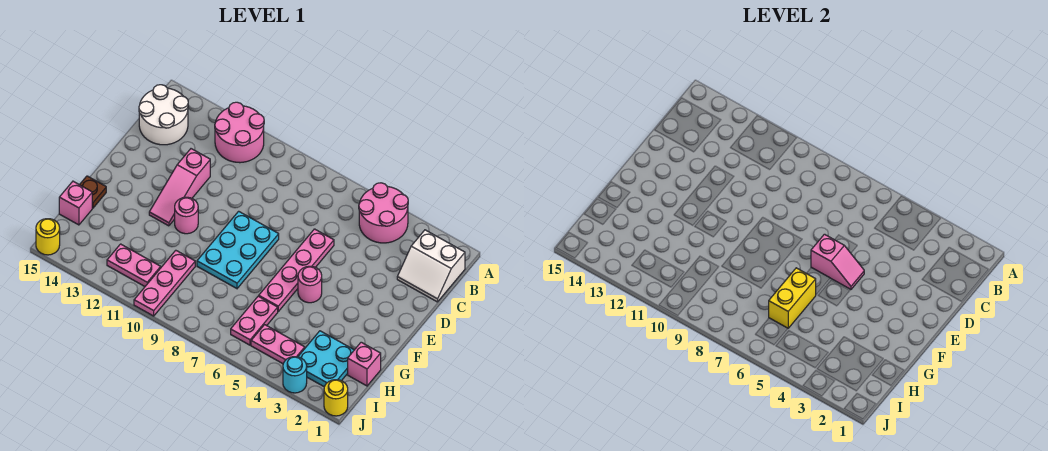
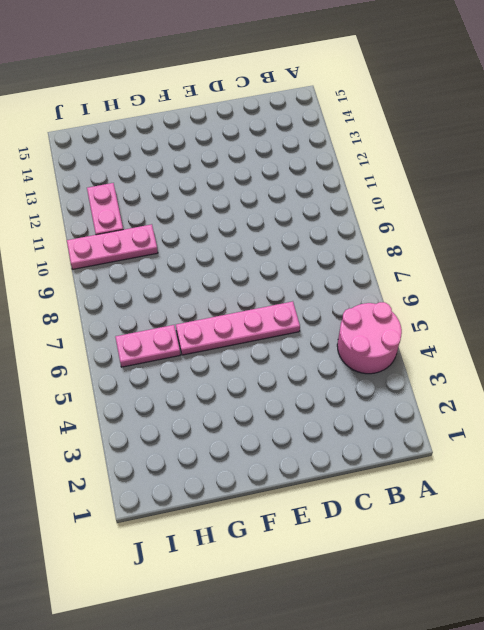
none -> pink round brick A11:B12 level 1
none -> white slope B1:C2 level 1 top B
none -> white round brick B14:C15 level 1

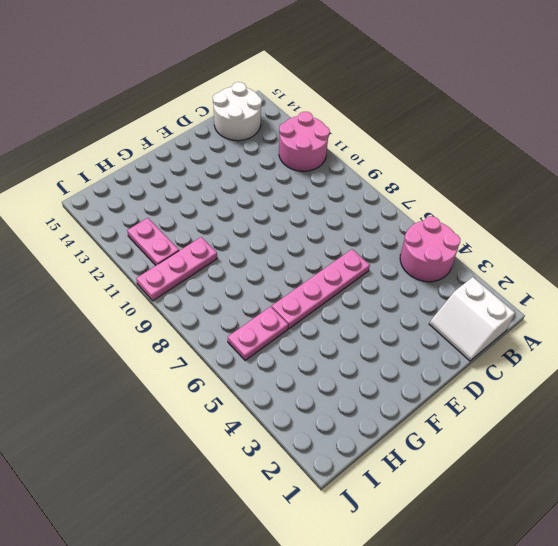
none -> pink slope D12:F12 level 1 top D
none -> cyan plate E8:G9 level 1
none -> pink round brick F5 level 1

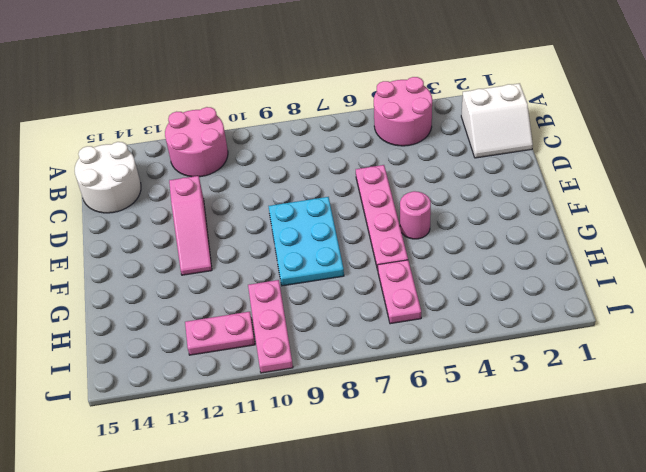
none -> pink round brick F11 level 1
none -> brown plate G15 level 1
none -> pink brick H1 level 1

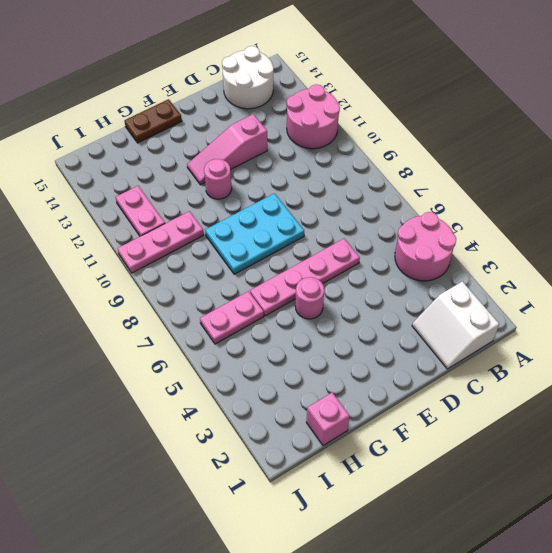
brown plate F15:G15 level 1 -> brown plate G15 level 1
none -> cyan plate H2:I3 level 1
none -> pink brick H15 level 1
none -> pink plate I4:I5 level 1

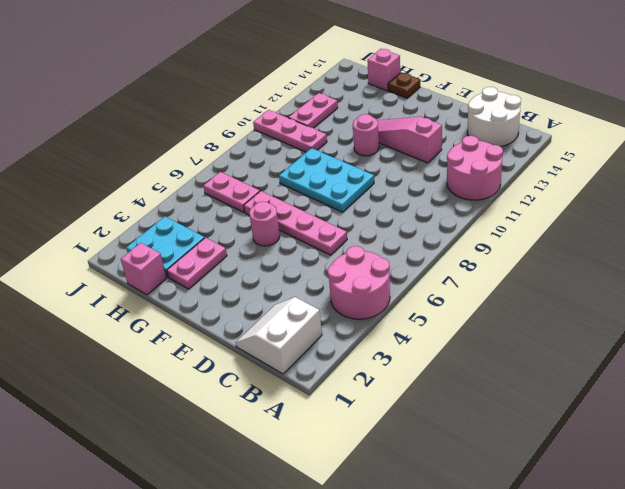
pink plate G2:G3 level 1 -> pink plate I4:I5 level 1
none -> yellow round brick J1 level 1
none -> cyan round brick J3 level 1
none -> yellow round brick J15 level 1

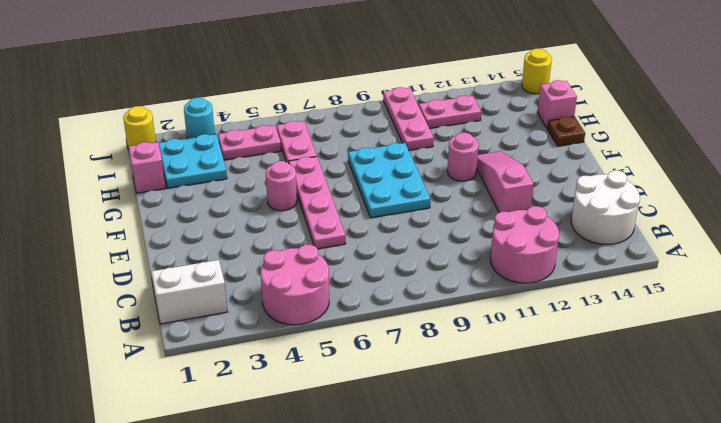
none -> pink slope E5:E6 level 2 top 6
none -> yellow brick G6:H6 level 2

